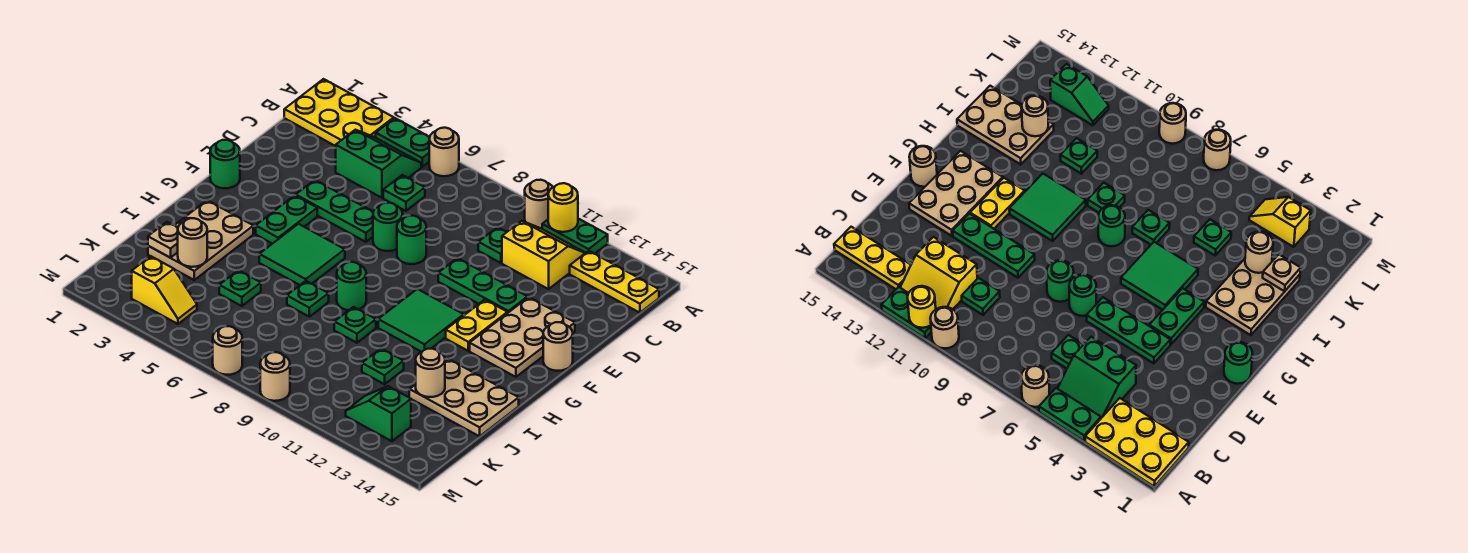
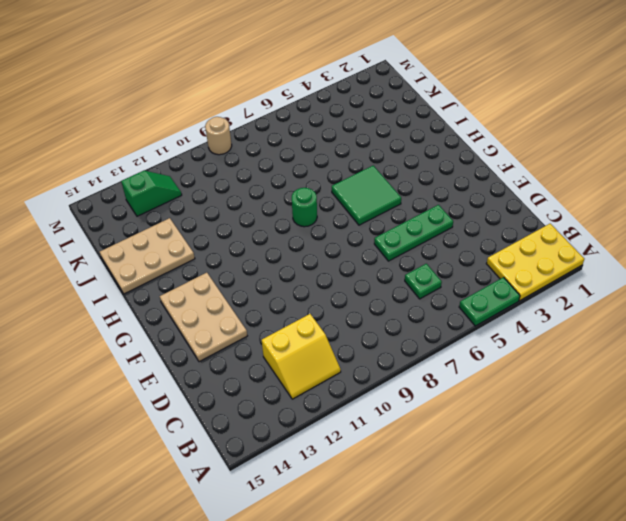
none -> tan round brick A6 level 1
none -> tan round brick A10 level 1
none -> green plate A11:A12 level 1
none -> green slope B4:C5 level 1 top C

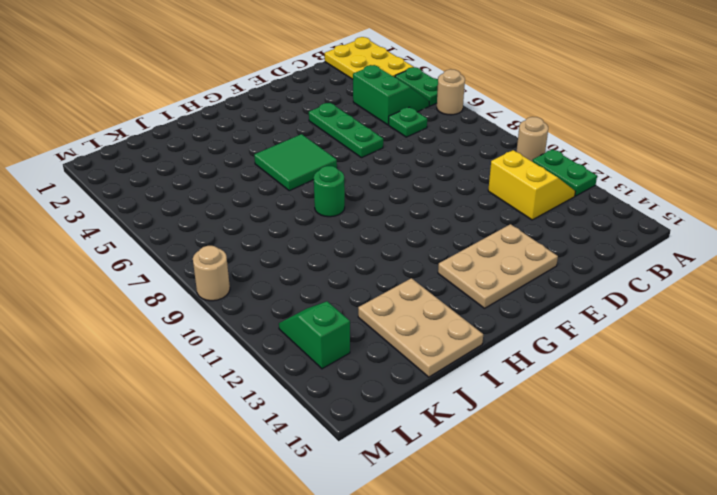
none -> yellow plate B13:B15 level 1
none -> green plate C10 level 1
none -> green round brick E7 level 1
none -> green round brick E8 level 1

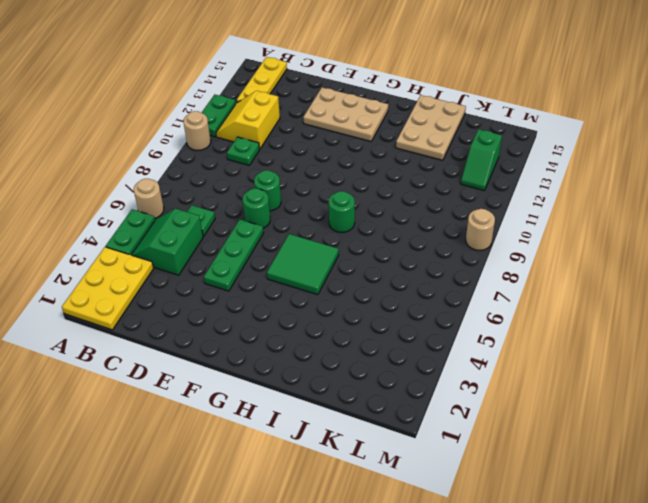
none -> green plate E10:E12 level 1
none -> green round brick F1 level 1
none -> green plate F4:G4 level 1
none -> yellow plate F12:G12 level 1

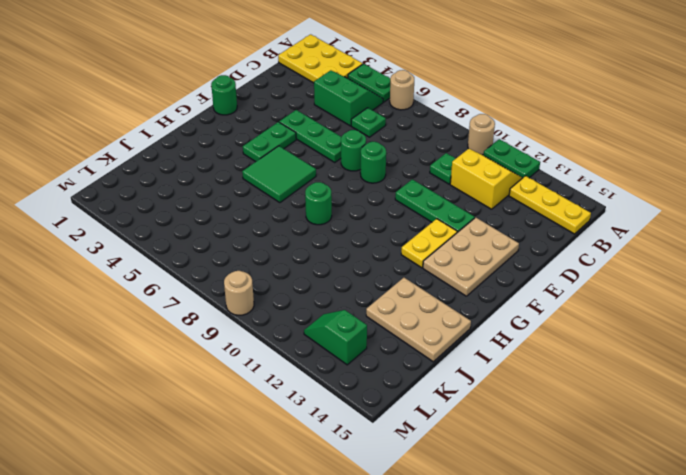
none -> tan round brick F15 level 1
none -> green tile G10:H11 level 1
none -> tan plate H2:J3 level 1
none -> green plate I7 level 1

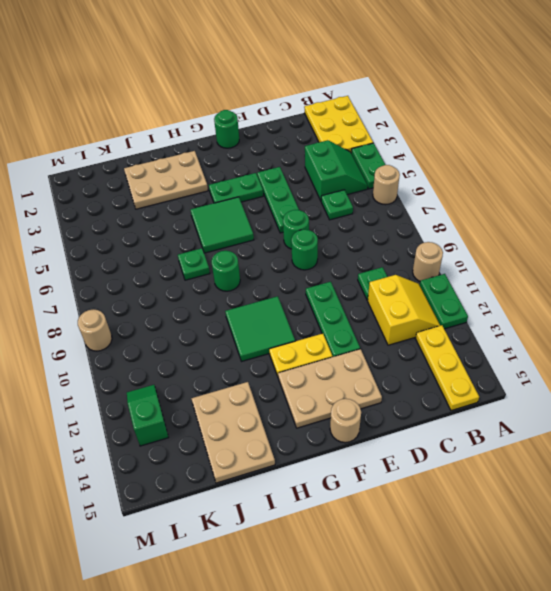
none -> green plate I9 level 1
none -> green plate J5 level 1
none -> green plate J11 level 1
none -> yellow slope L3:L4 level 1 top 3

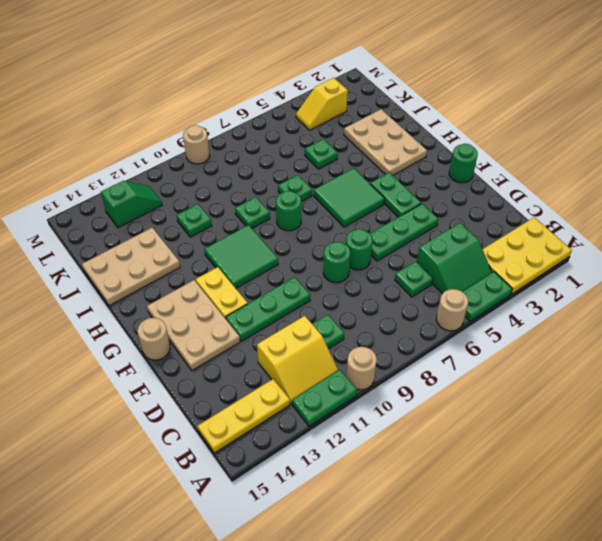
none -> tan round brick M7 level 1
none -> yellow round brick A11 level 2
none -> tan plate J2 level 2
none -> tan round brick J3 level 2

